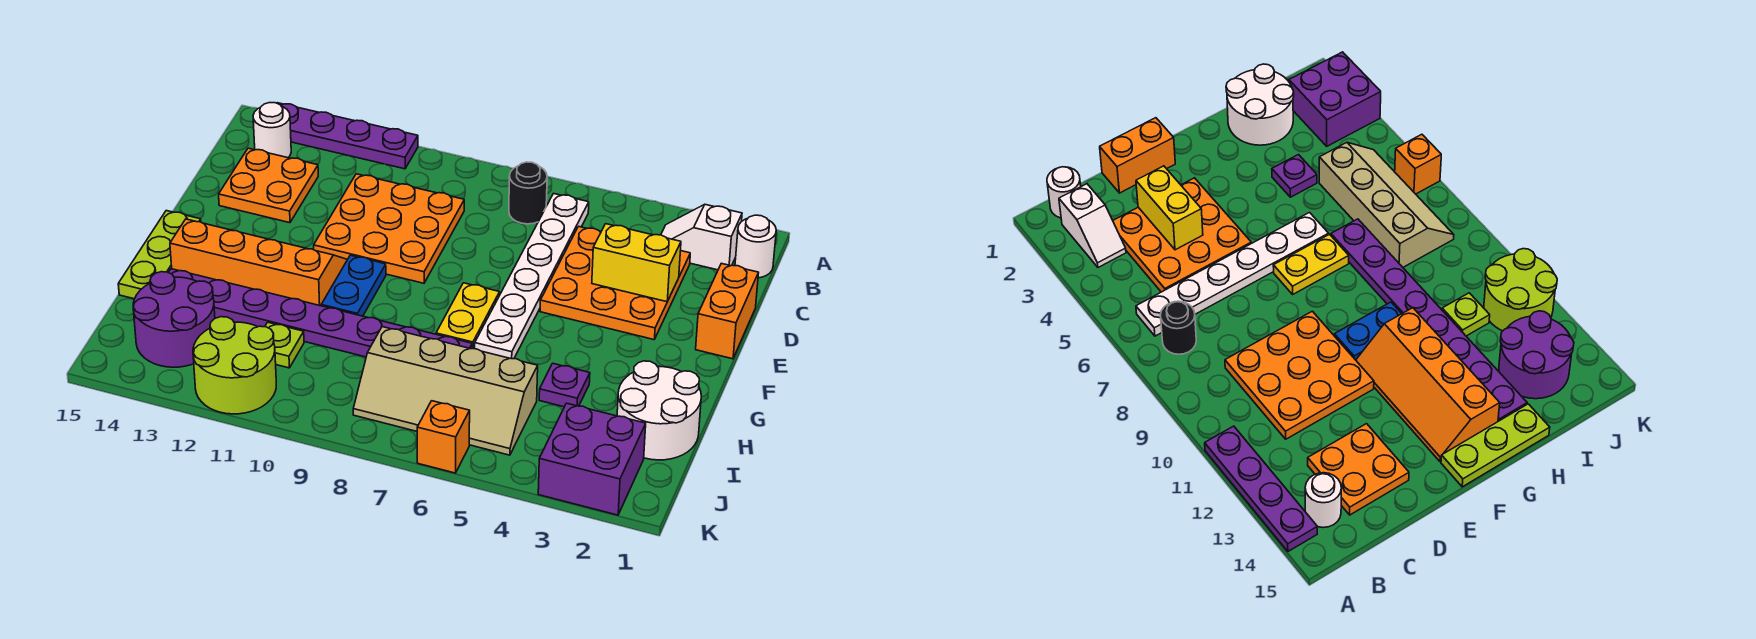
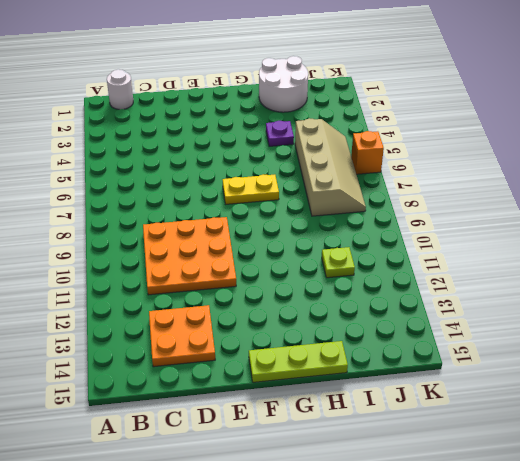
none -> purple plate A11:A14 level 1
none -> white slope B2:B3 level 1 top 2
none -> white plate B6:G6 level 1

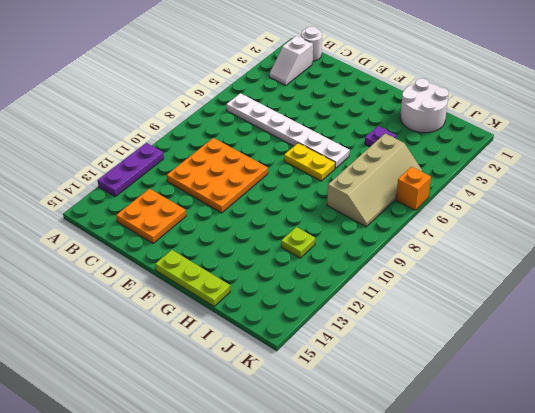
purple plate A11:A13 level 1 -> purple plate A11:A14 level 1
none -> black round brick B7 level 1
none -> white round brick B14 level 1
none -> orange plate C3:E5 level 1

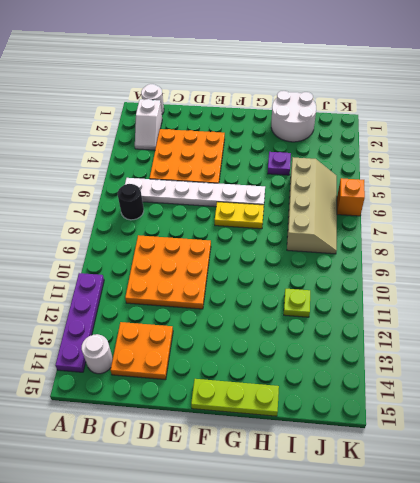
none -> orange brick D1:E1 level 1
none -> blue plate F10:G10 level 1
none -> orange slope F11:G14 level 1 top G

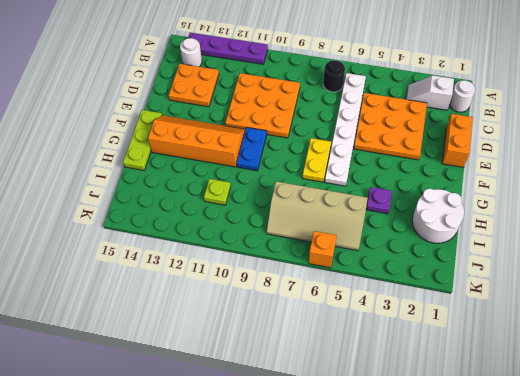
none -> purple plate H7:H14 level 1
none -> purple round brick I13:J14 level 1
none -> purple brick J2:K3 level 1

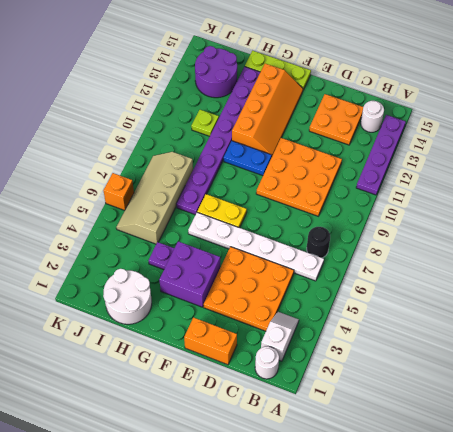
purple brick F3:G4 level 1 -> purple brick J2:K3 level 1
none -> lime round brick J11:K12 level 1
none -> yellow brick D3:D4 level 2

